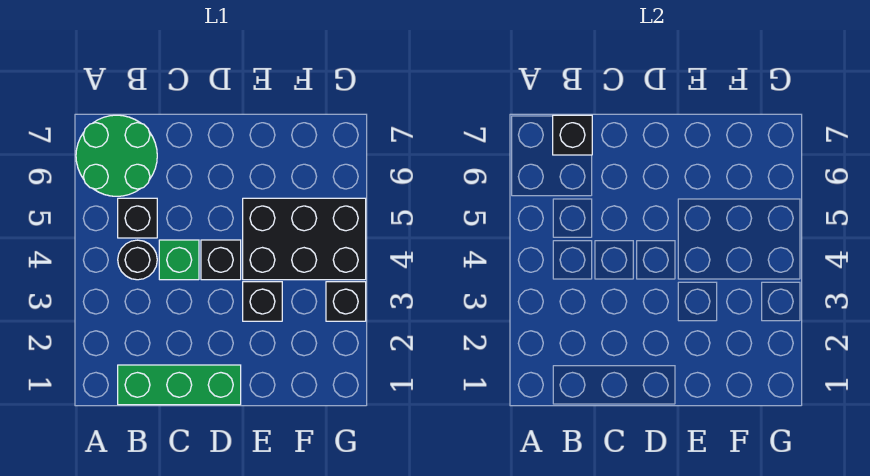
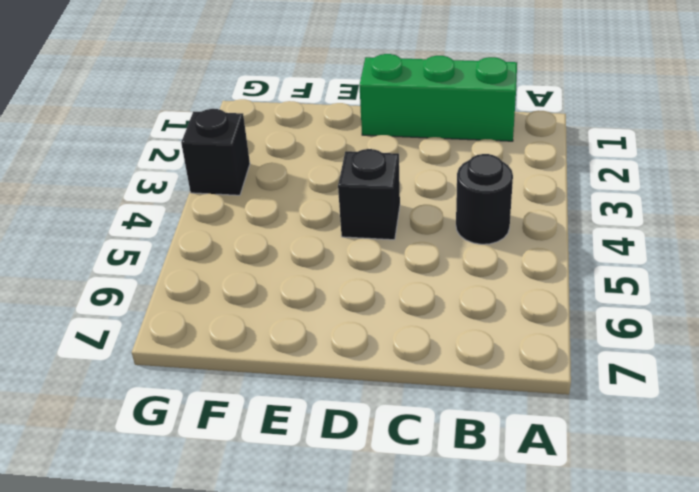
none -> green round brick A6:B7 level 1
none -> black brick B5 level 1

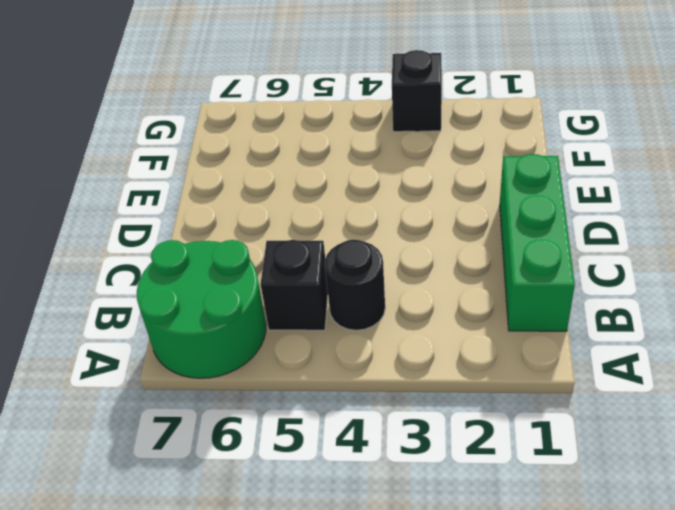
none -> green brick C4 level 1
none -> black brick D4 level 1

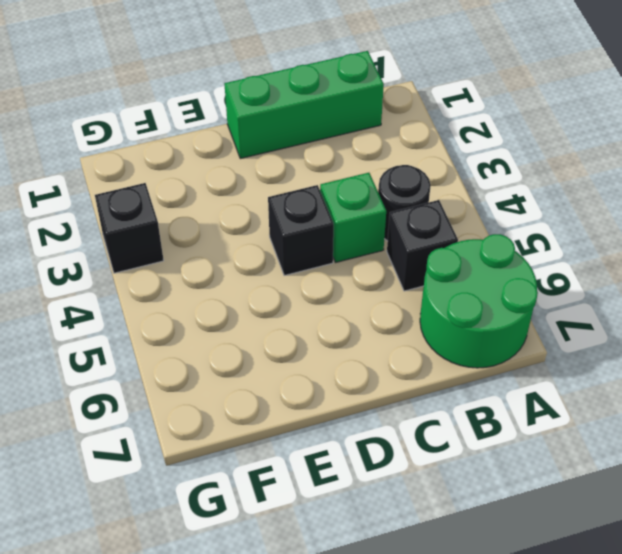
none -> black brick E3 level 1
none -> black brick E4:G5 level 1

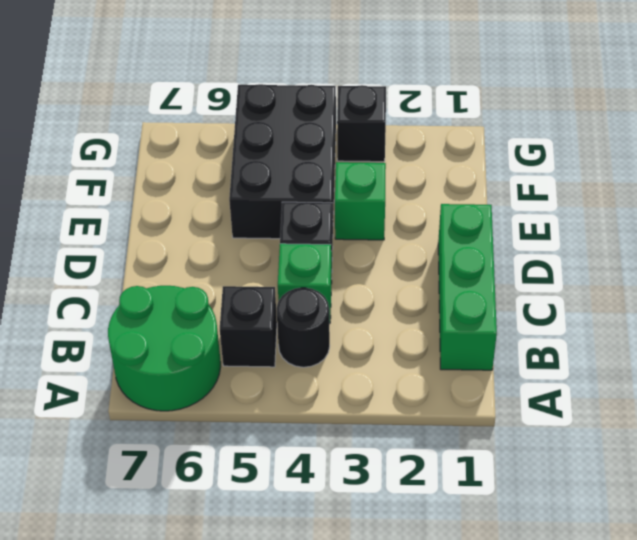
green brick E3 level 1 -> black brick E3 level 1
none -> black brick B7 level 2

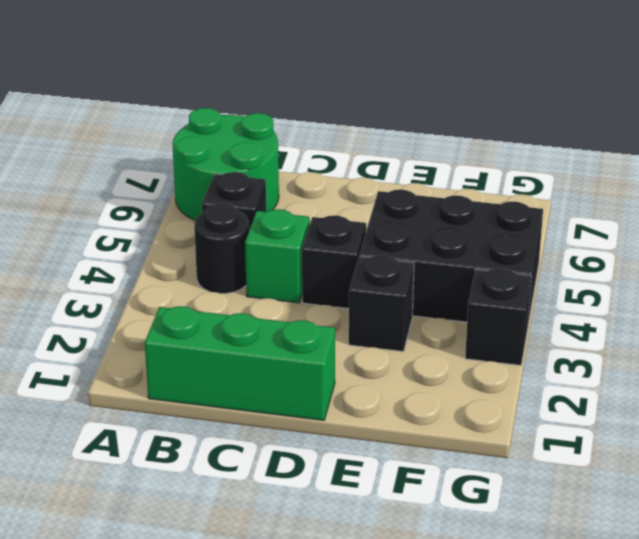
none -> black brick B7 level 2

